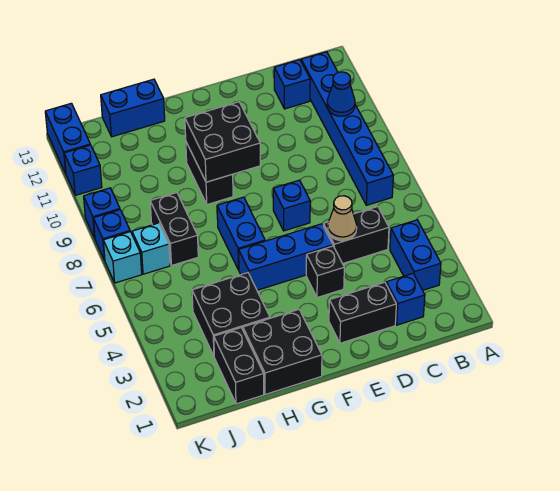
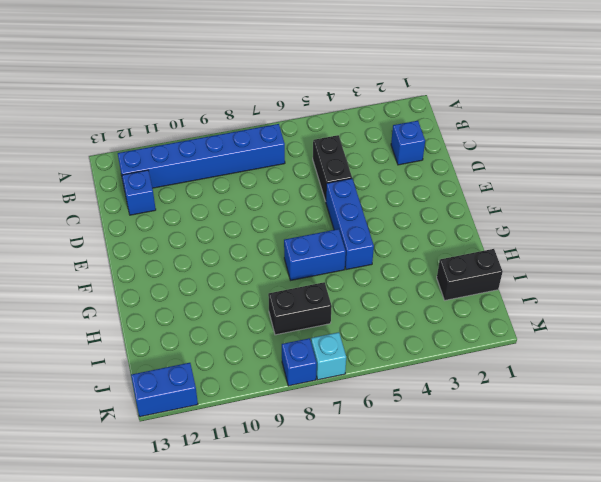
none -> blue brick B3:B4 level 1
none -> black brick D2:E2 level 1
none -> black brick E4 level 1

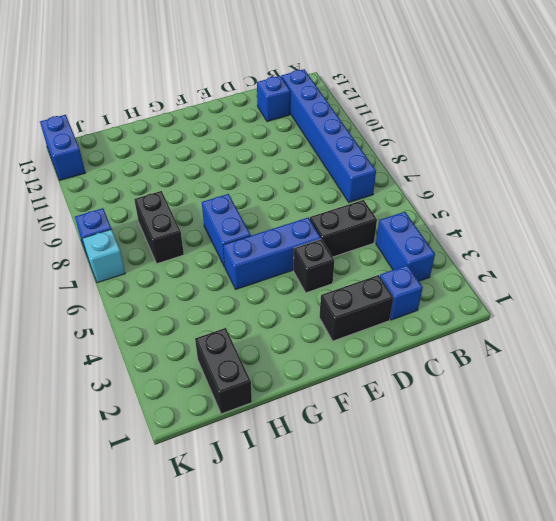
none -> blue brick E7 level 1
none -> black brick G1:H2 level 1
none -> black brick G9:G10 level 1

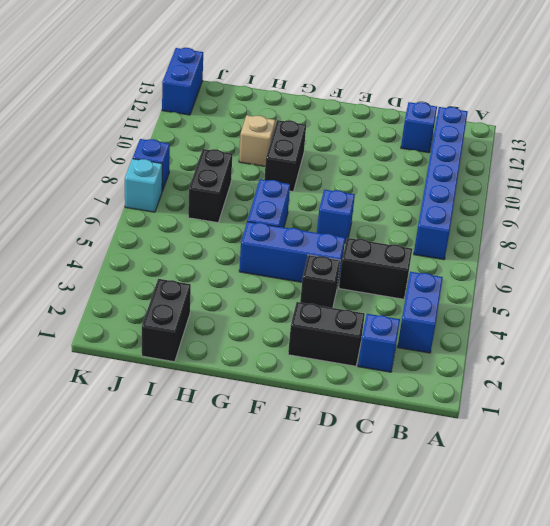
tan brick H10 level 1 -> none
none -> black brick G1:H2 level 1
none -> black brick H3:I4 level 1
none -> blue brick H13:I13 level 1

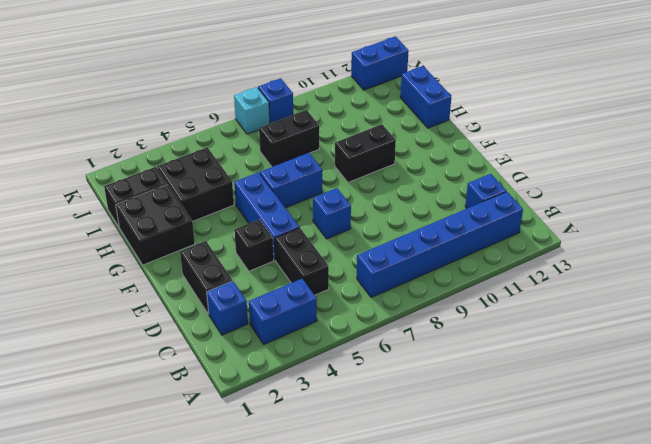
none -> cyan brick J7 level 1
none -> blue brick K9 level 1
none -> blue brick K11 level 1

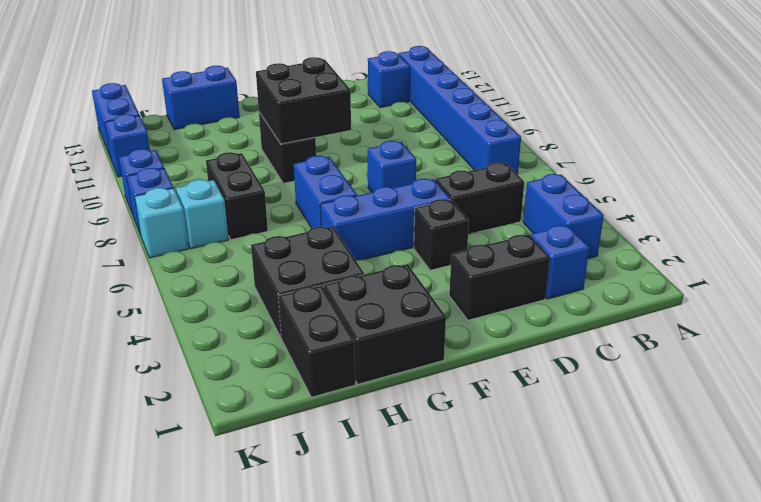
none -> blue cone B10 level 2
none -> tan cone D5 level 2

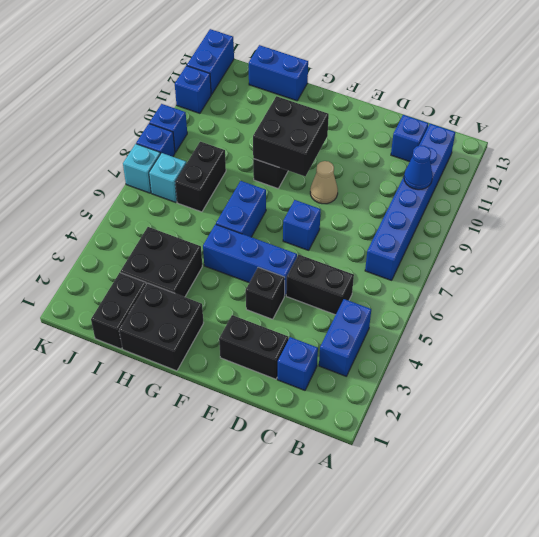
tan cone E9 level 1 -> tan cone D5 level 2

